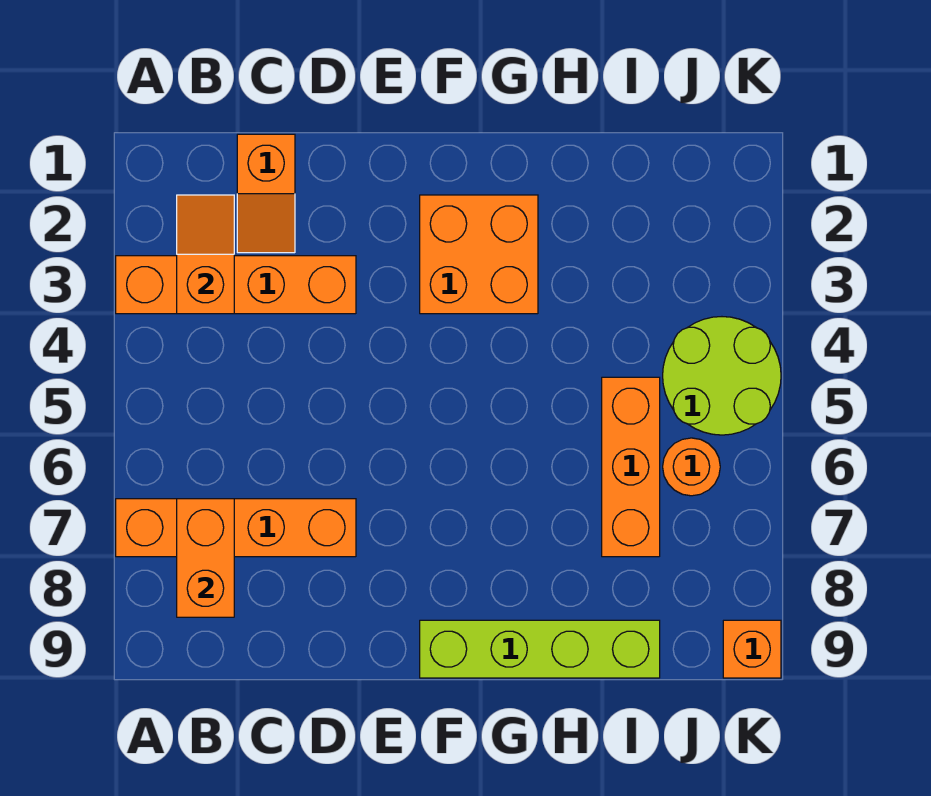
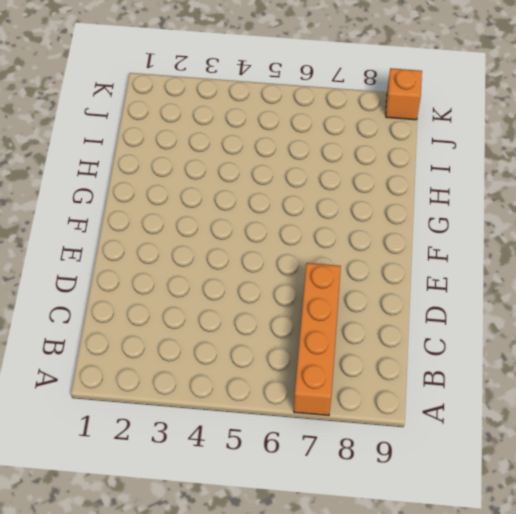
none -> orange brick A3:D3 level 1
none -> orange slope C1:C2 level 1 top 1

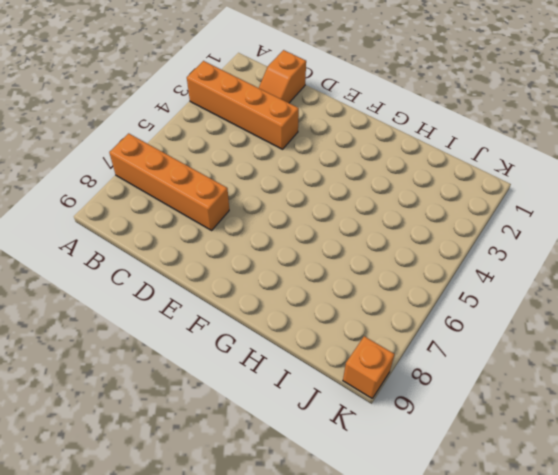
none -> orange brick F2:G3 level 1
none -> lime brick F9:I9 level 1

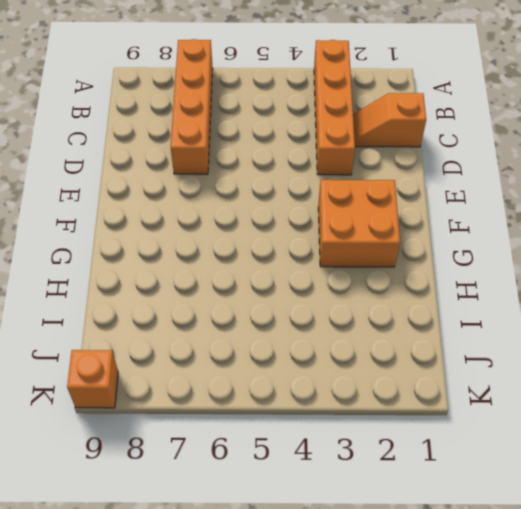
none -> lime brick F9:I9 level 1
none -> orange brick I5:I7 level 1

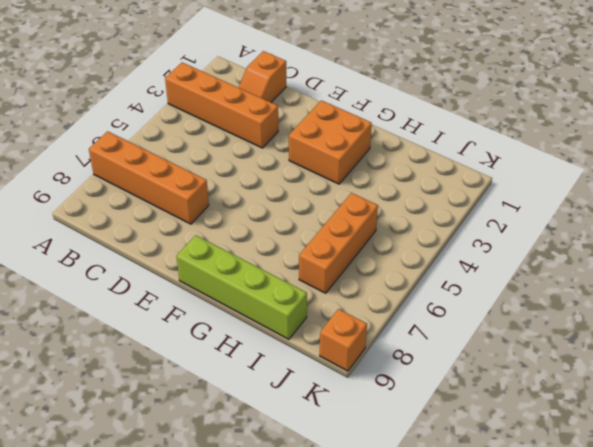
none -> lime round brick J4:K5 level 1
none -> orange round brick J6 level 1

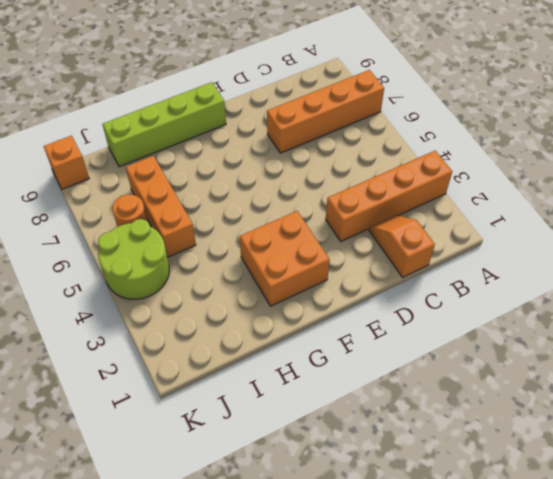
none -> orange slope B2:B3 level 2 top 3
none -> orange brick B7:B8 level 2

